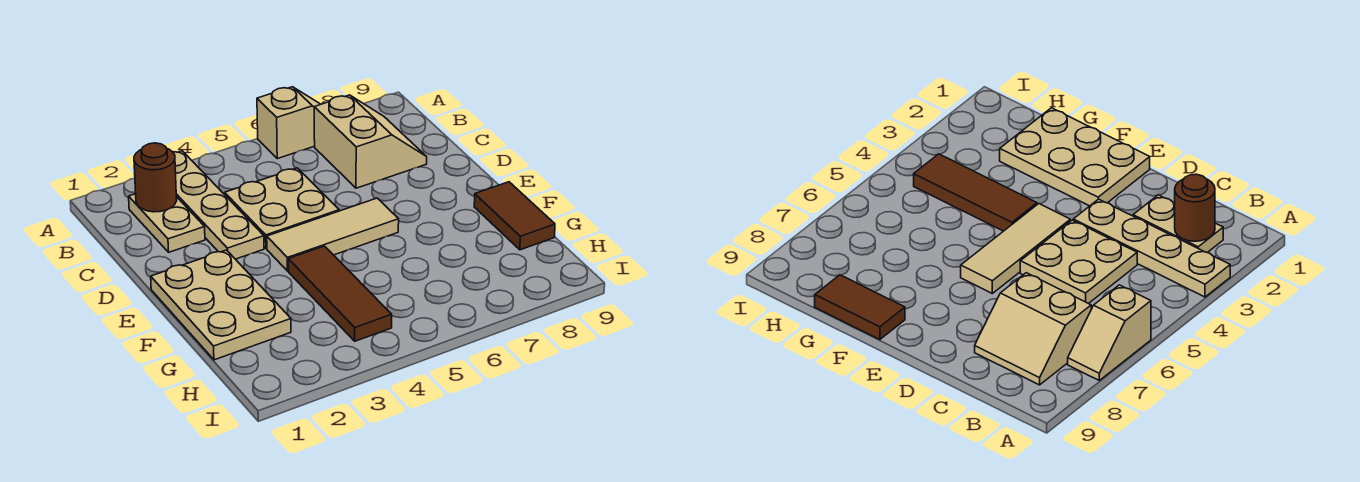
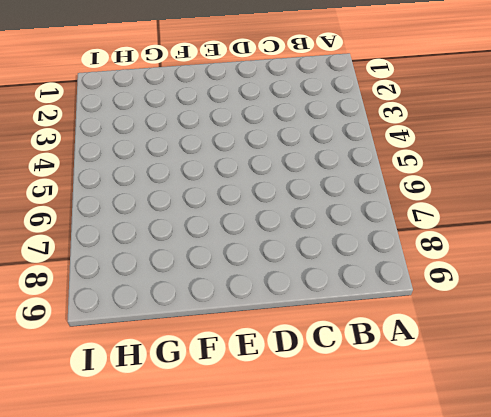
none -> tan plate A3:D3 level 1
none -> tan slope A6:A7 level 1 top 6

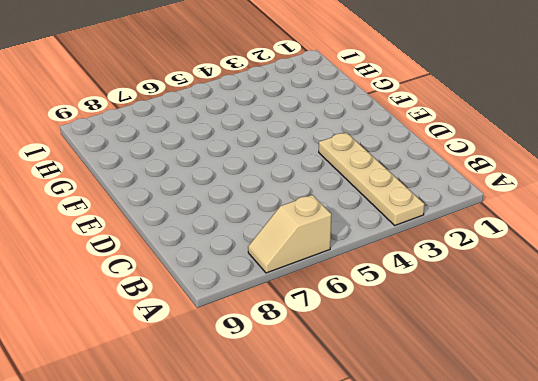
none -> tan plate B2:C2 level 1
none -> tan slope B7:C8 level 1 top 7

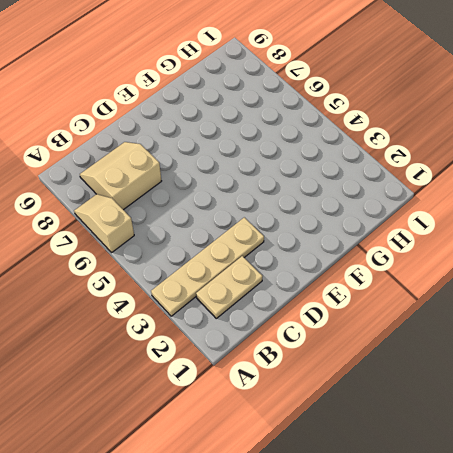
none -> tan plate C4:D5 level 1
none -> tan plate E1:G2 level 1

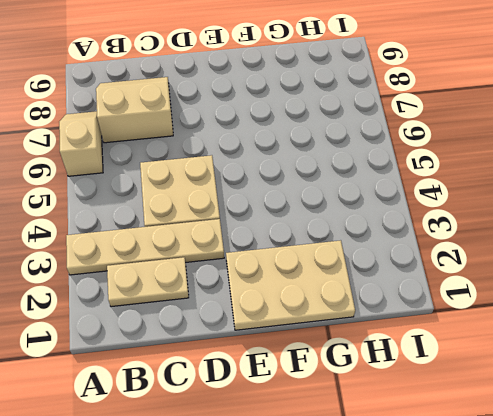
none -> tan tile E4:E6 level 1
none -> brown tile F4:H4 level 1

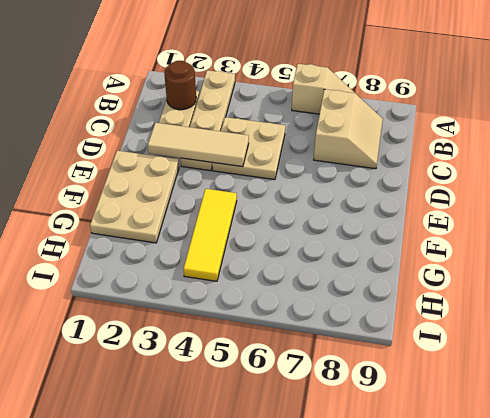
tan tile D2:D4 level 2 -> tan tile E4:E6 level 1
yellow tile F4:H4 level 1 -> brown tile F4:H4 level 1
none -> brown tile F9:G9 level 1

